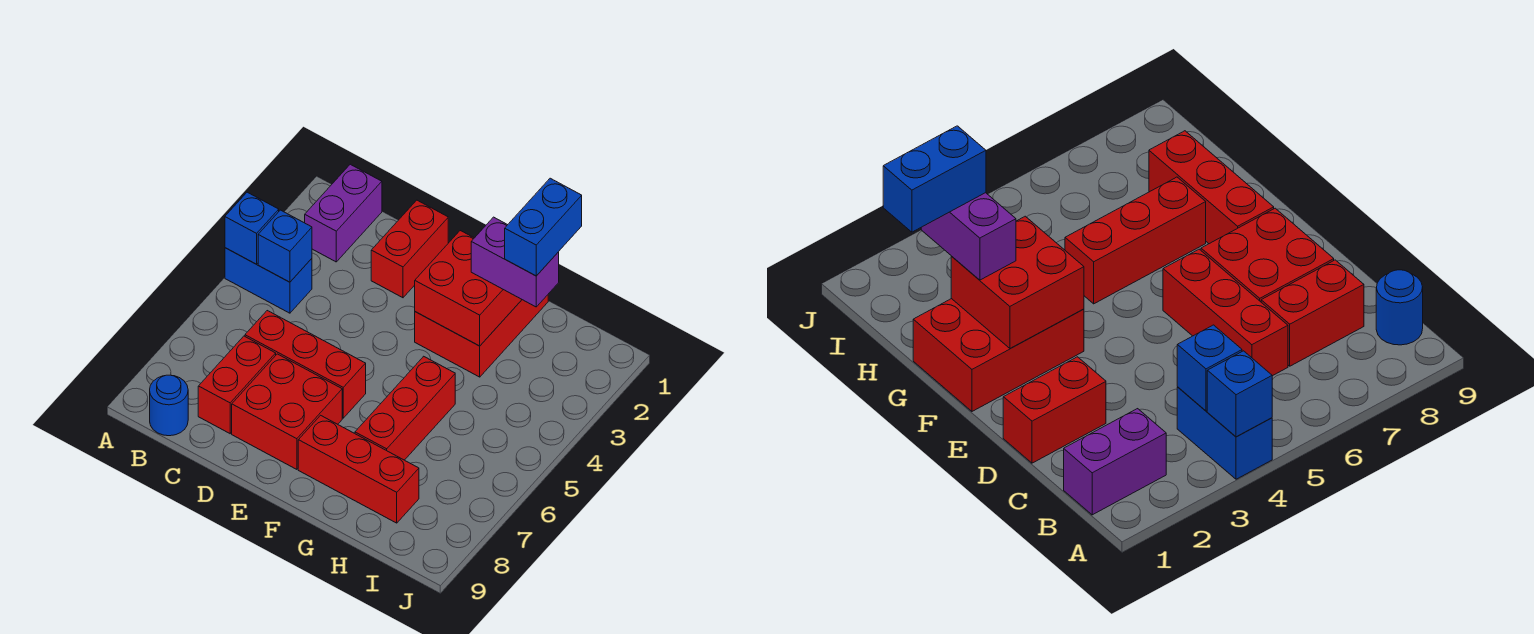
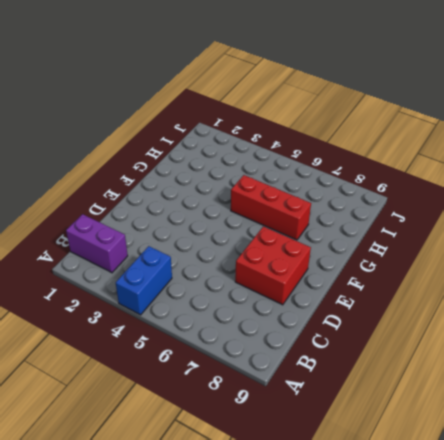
none -> blue round brick B9 level 1
none -> red brick C6:E6 level 1
none -> red brick C7:C8 level 1

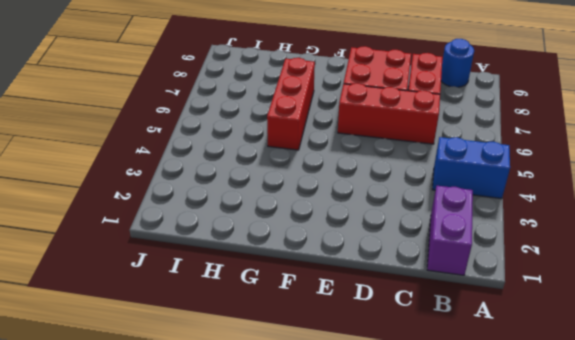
none -> red brick D1:D2 level 1
none -> red brick F1:G3 level 1
none -> red brick F8:H8 level 1

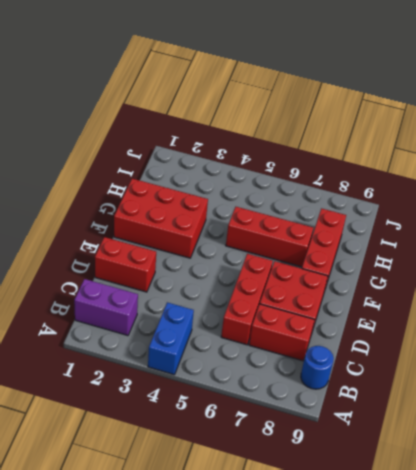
none -> blue brick A4 level 2
none -> blue brick B4 level 2
none -> red brick F2:G3 level 2

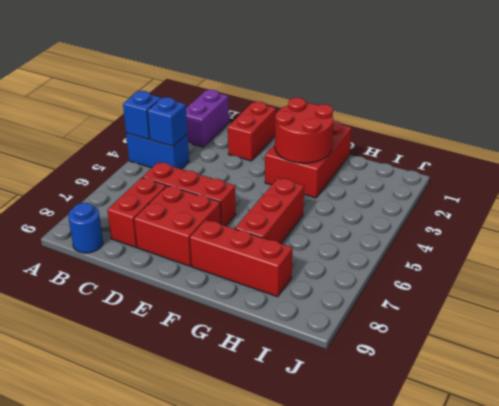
red round brick F2:G3 level 2 -> red brick F2:G3 level 2
none -> purple brick G2:H2 level 3
none -> blue brick H1:H2 level 4

